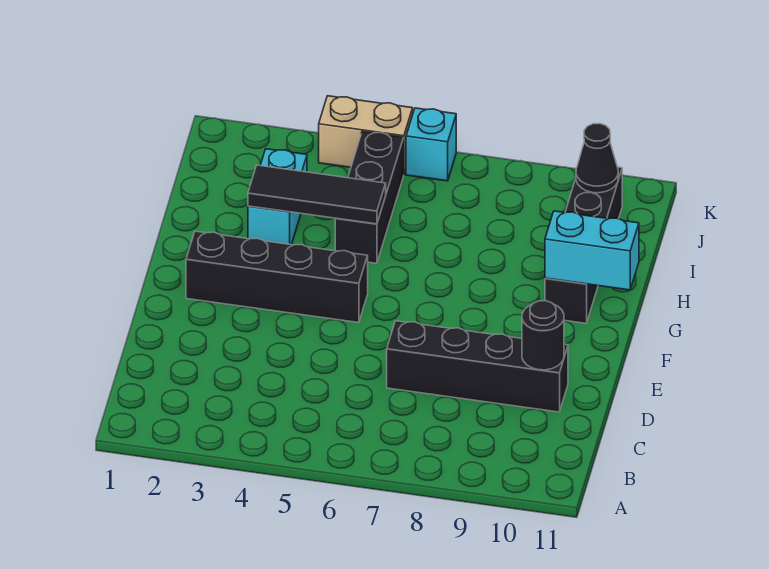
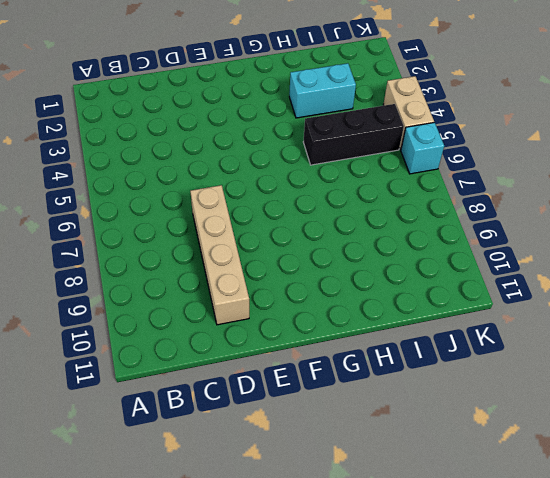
tan brick D7:D10 level 1 -> black brick D7:D10 level 1
none -> black brick F2:F5 level 1
none -> black brick G10:J10 level 1

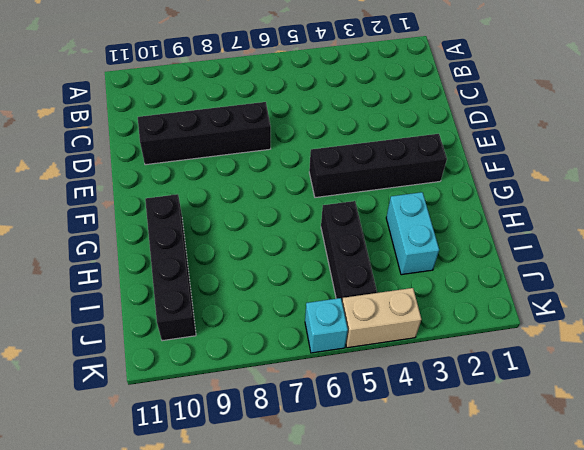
none -> black round brick D10 level 2
none -> cyan brick G10:G11 level 2

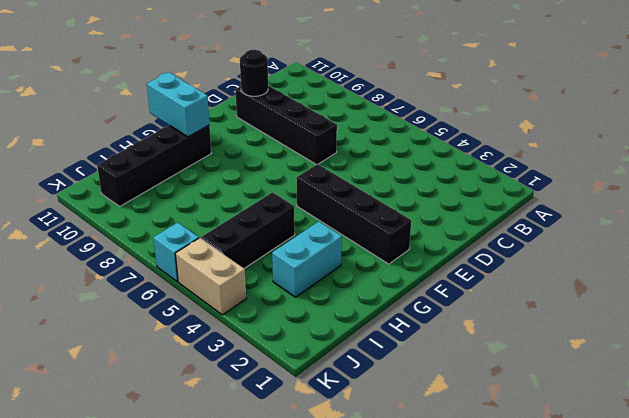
none -> black tile H3:H5 level 2
none -> black cone J10 level 2

